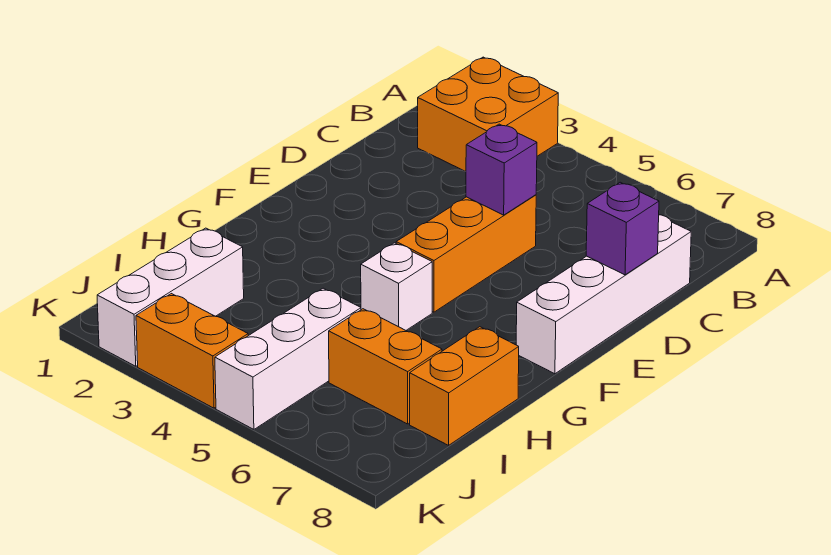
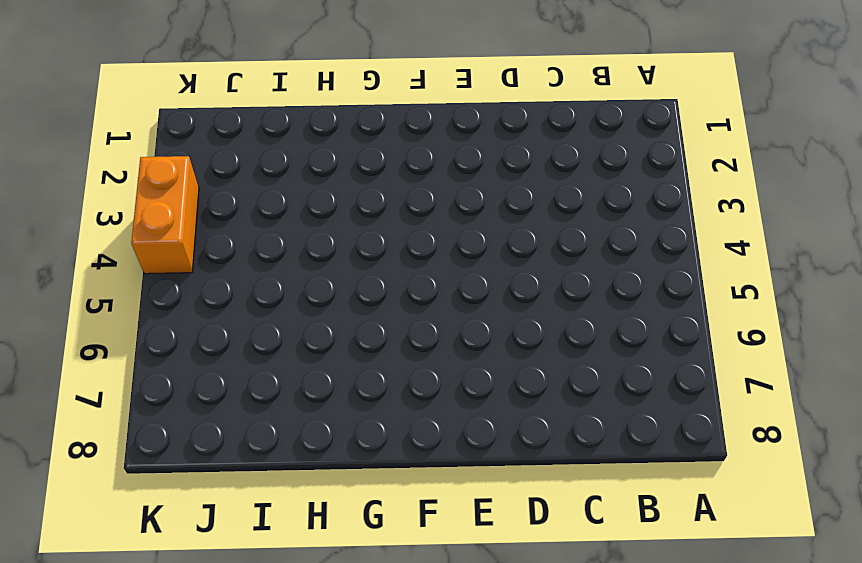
none -> orange brick A2:B3 level 1
none -> white brick C8:F8 level 1

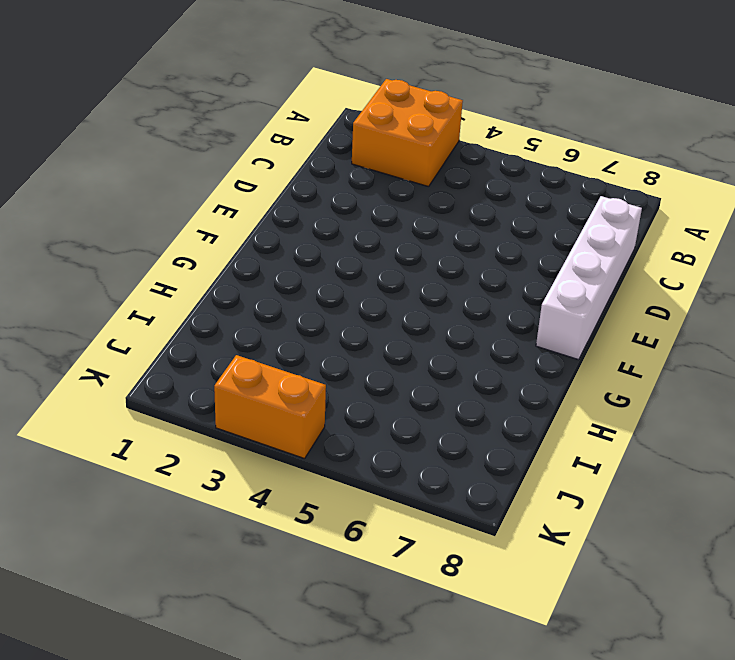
none -> orange brick D5:F5 level 1
none -> white brick G5 level 1

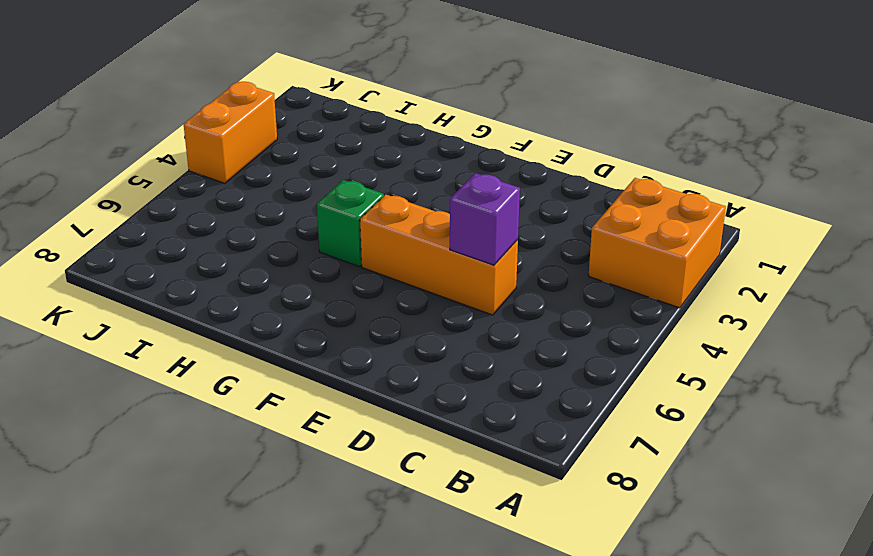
green brick G5 level 1 -> white brick G5 level 1
none -> white brick C8:F8 level 1
none -> orange brick H8:I8 level 1

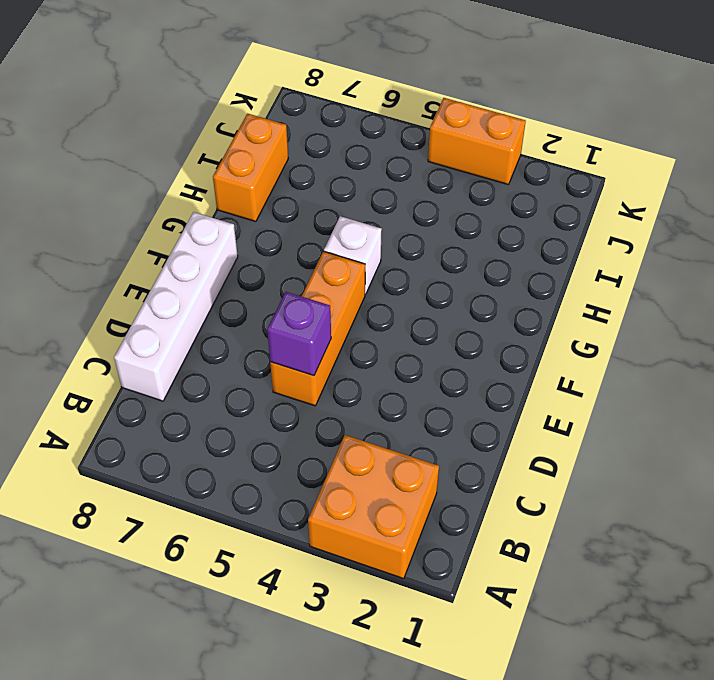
none -> white brick I2:K2 level 1
none -> white brick I5:K5 level 1

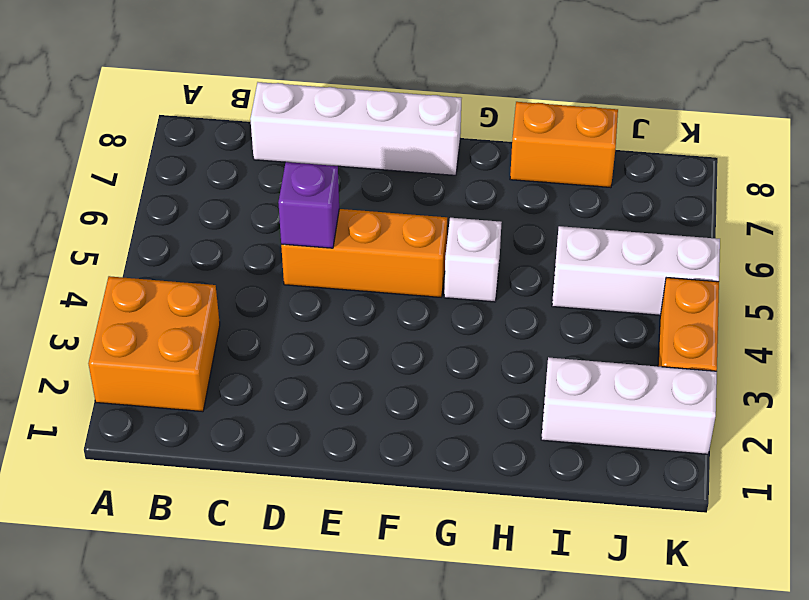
none -> orange brick I6:I7 level 1
none -> purple brick D8 level 2

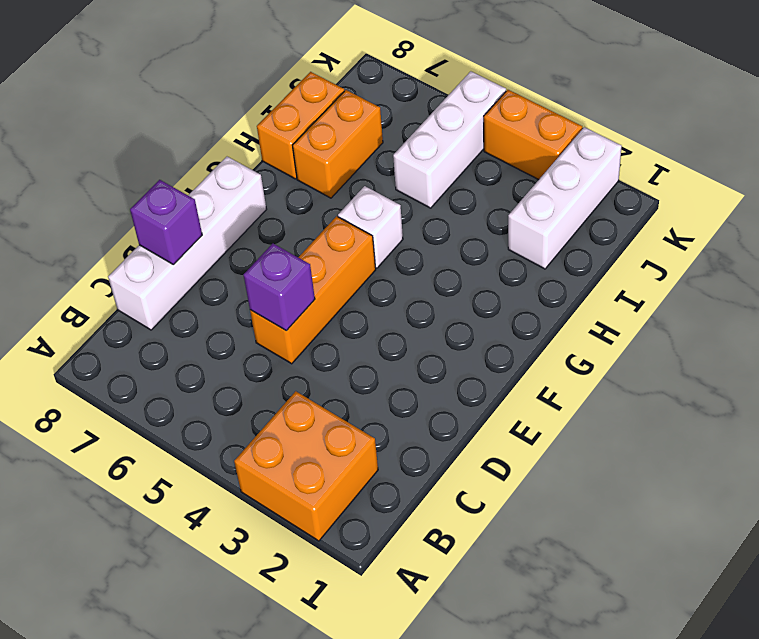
orange brick H7:I7 level 1 -> orange brick I6:I7 level 1

